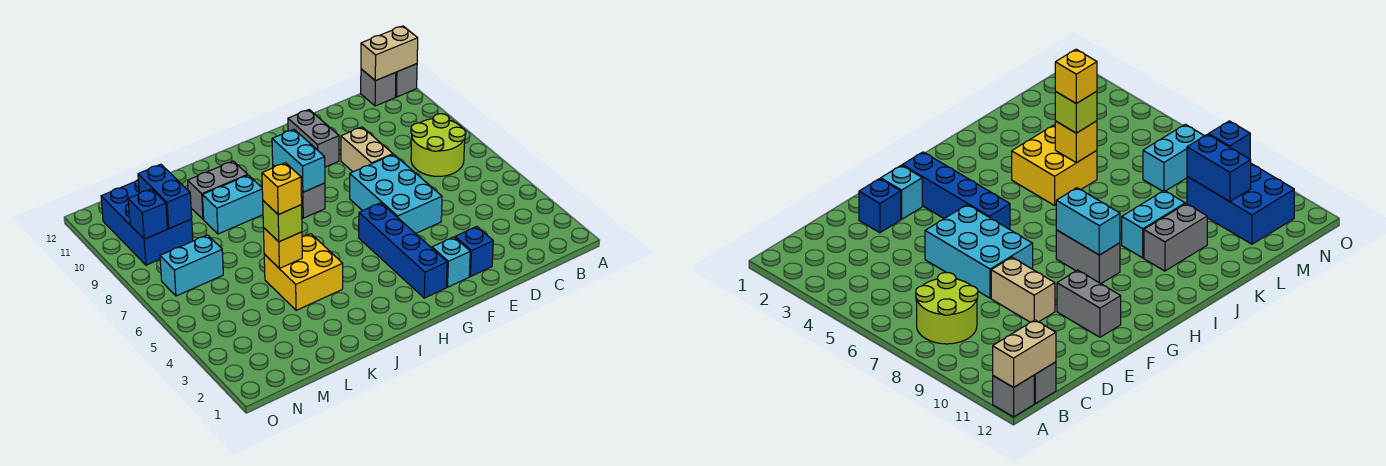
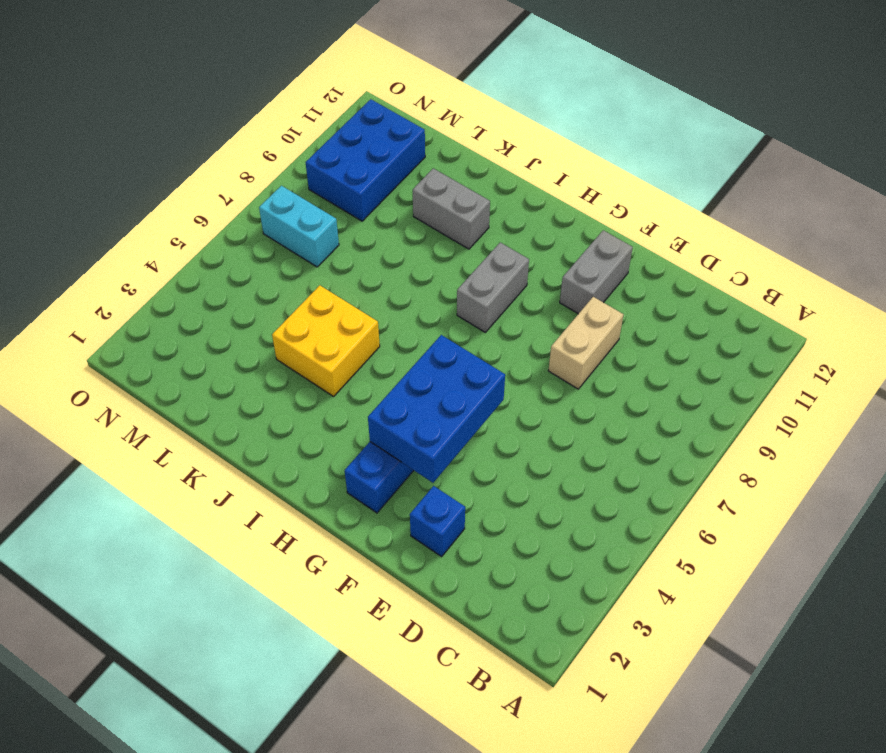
blue brick F3:G5 level 2 -> none
none -> grey brick A12 level 1
none -> lime round brick B7:C8 level 1
none -> grey brick B12 level 1

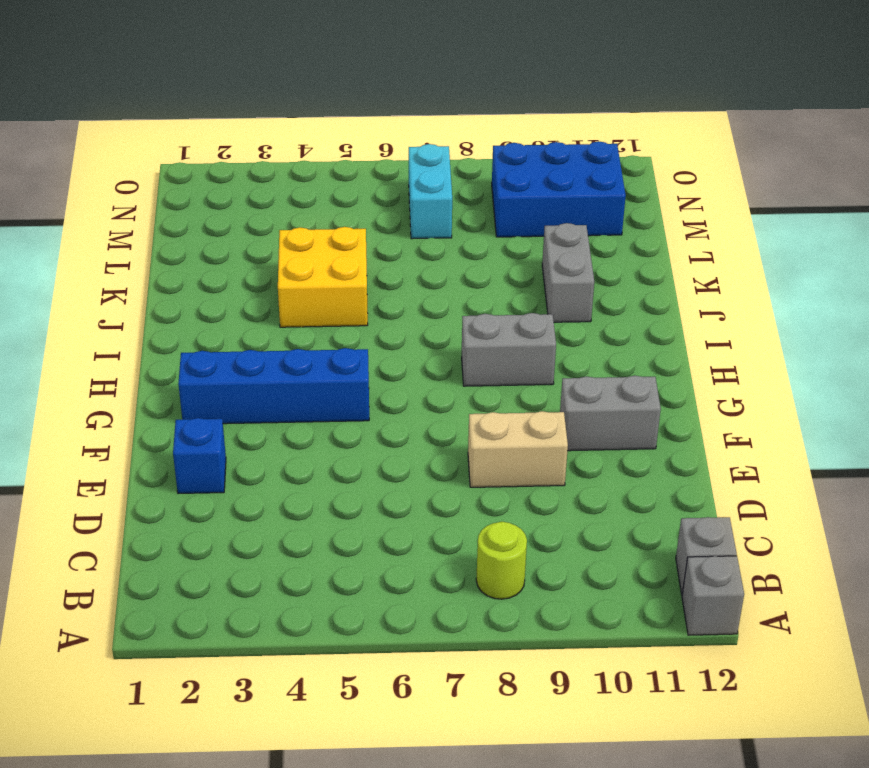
lime round brick B8 level 1 -> lime round brick B7:C8 level 1
none -> cyan brick E5:F7 level 1
none -> cyan brick F2 level 1
none -> cyan brick J9:K9 level 1

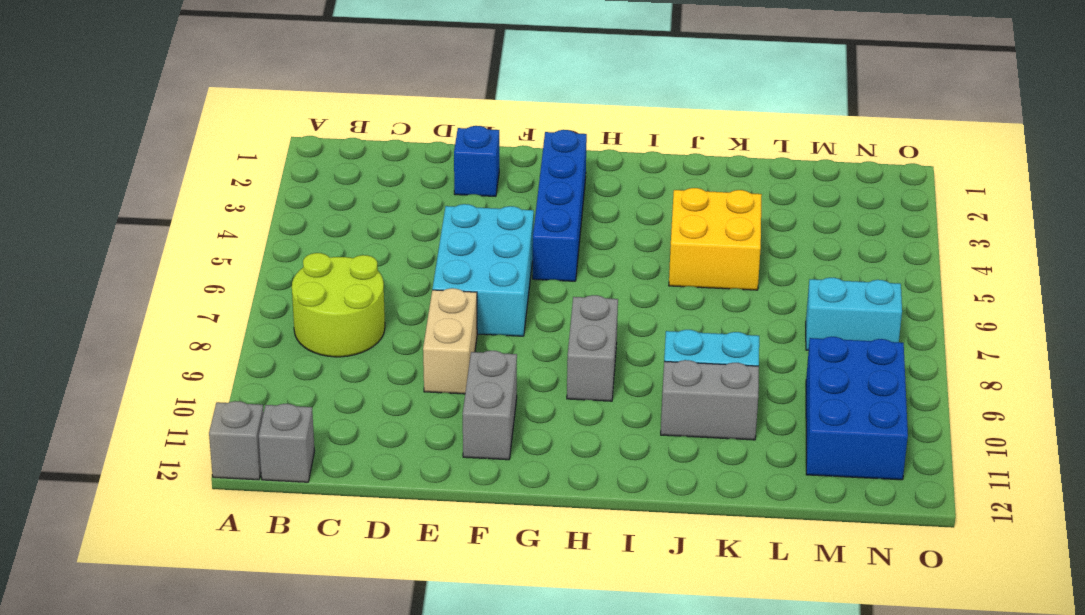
none -> cyan brick F2 level 1
none -> tan brick A12:B12 level 2
none -> cyan brick H8:H9 level 2

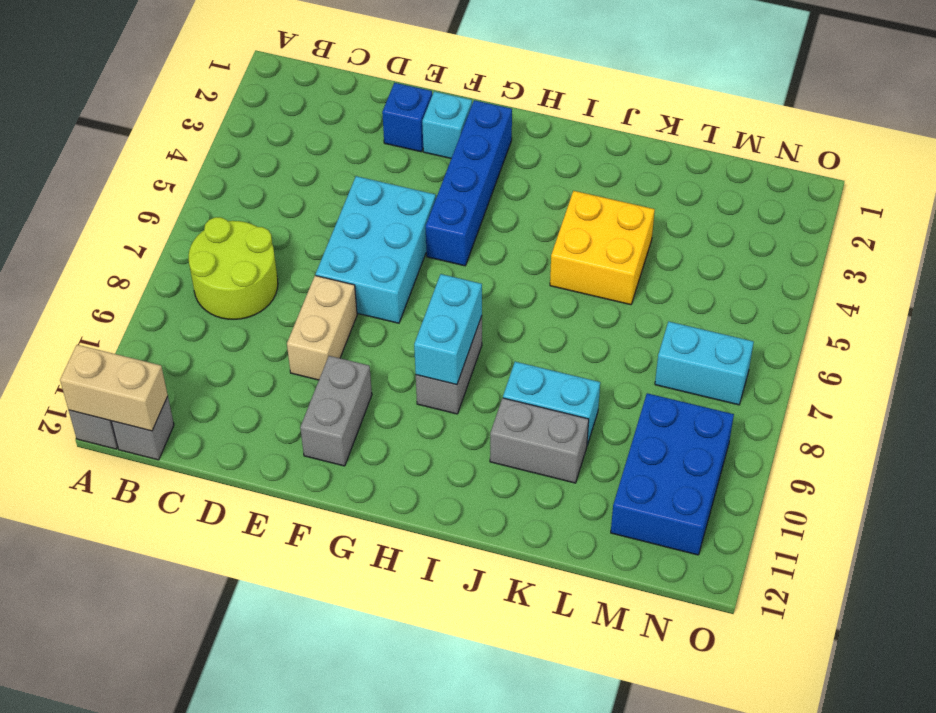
none -> yellow brick K5 level 2
none -> blue brick M9:M10 level 2
none -> blue brick N9 level 2

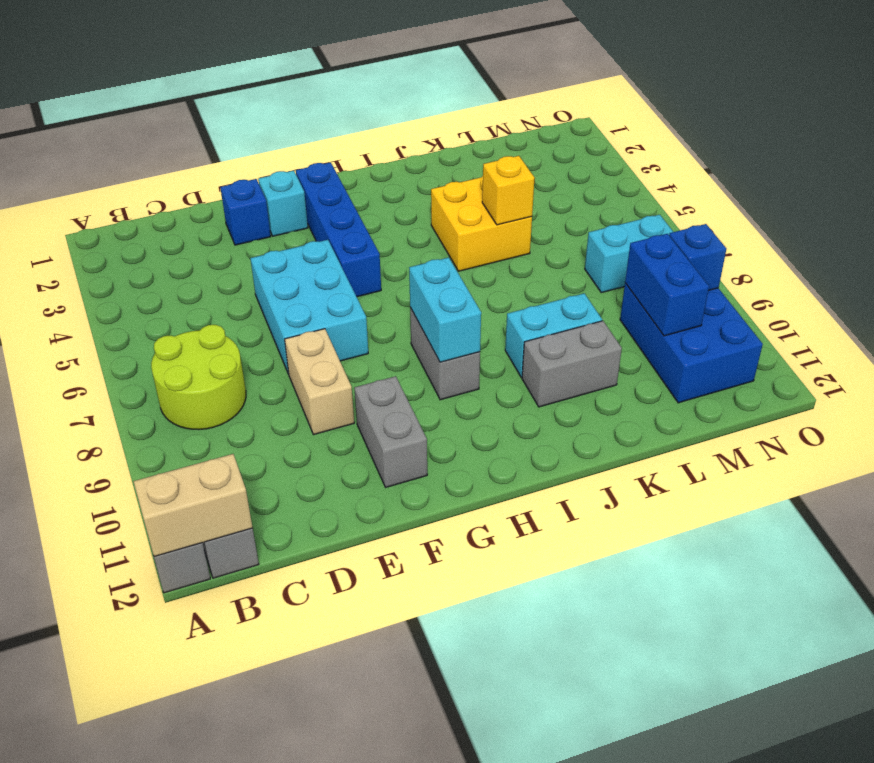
none -> lime brick K5 level 3
none -> yellow brick K5 level 4

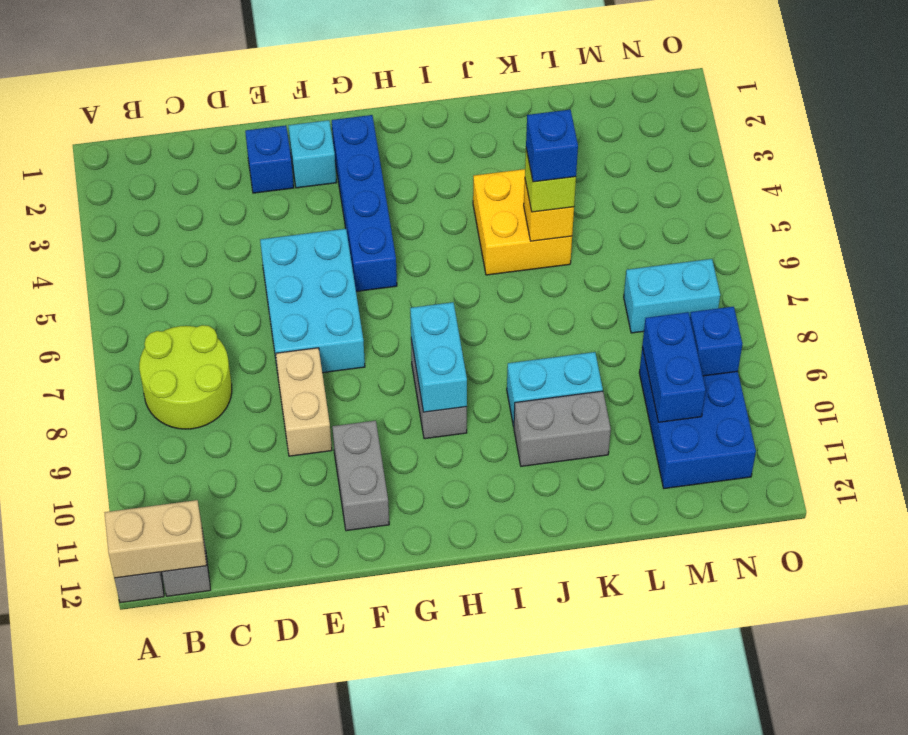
blue brick K5 level 4 -> yellow brick K5 level 4

